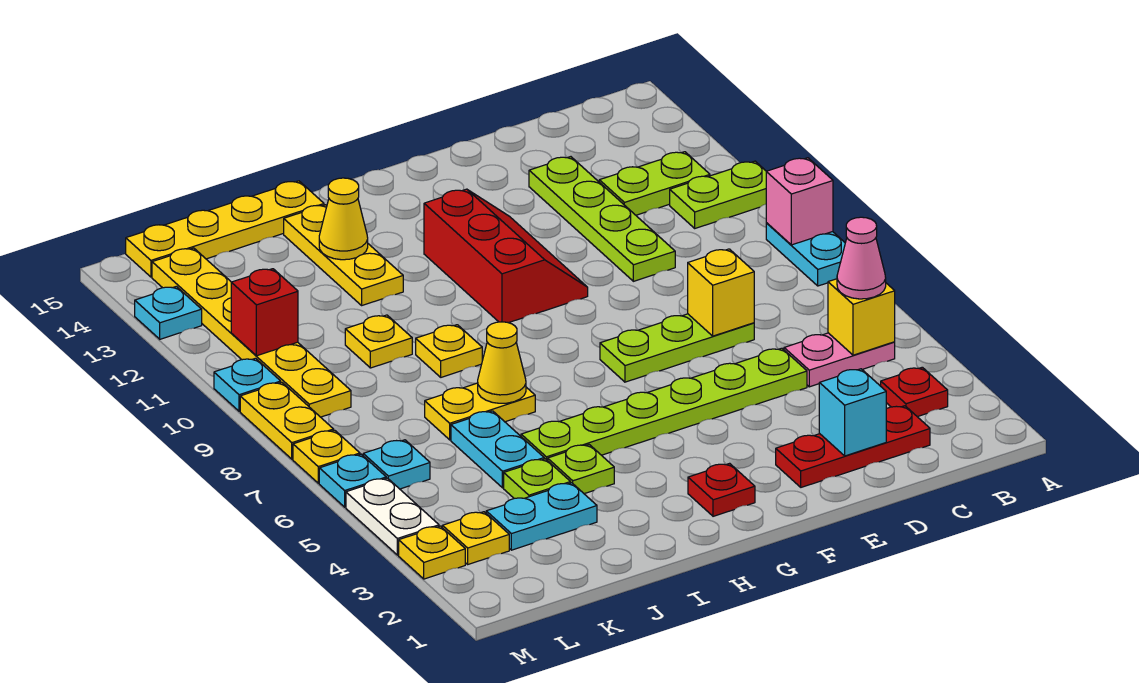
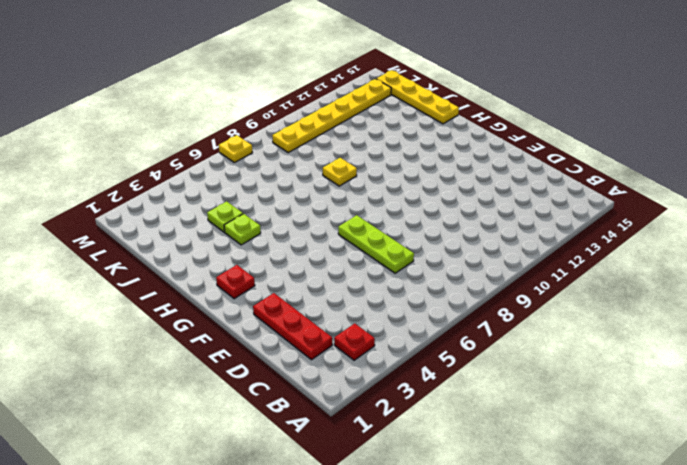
none -> cyan plate A8:A9 level 1
none -> lime plate A11:B11 level 1
none -> pink plate B5:C5 level 1
none -> lime plate B12:C12 level 1

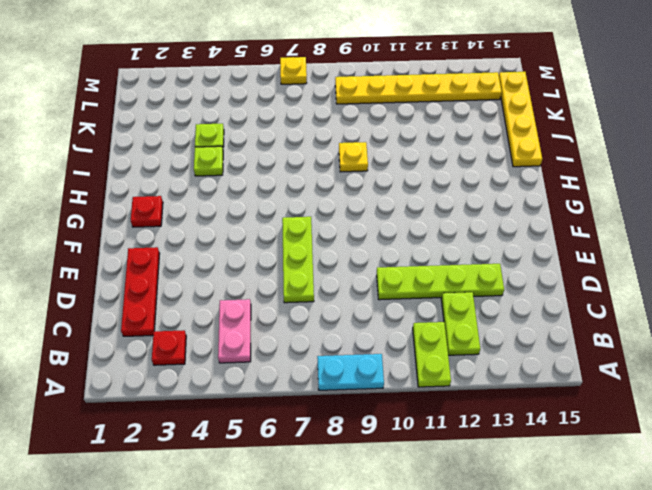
none -> lime plate D5:I5 level 1
none -> red slope F10:G12 level 1 top G
none -> yellow plate I7:J7 level 1
none -> yellow plate I12:I14 level 1

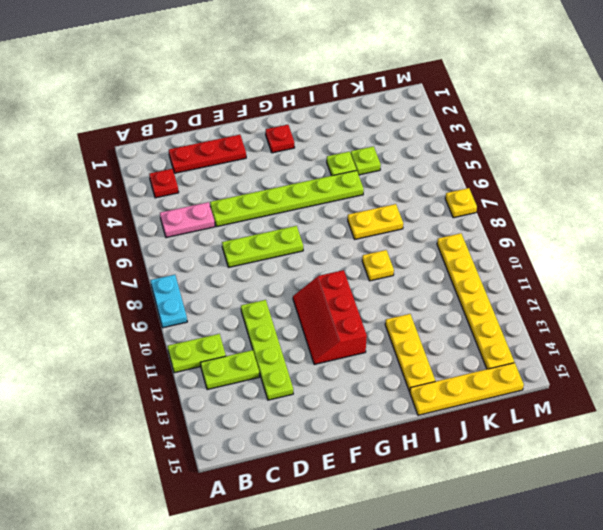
none -> cyan plate J3:K3 level 1
none -> cyan plate J5:J6 level 1
none -> yellow plate J10 level 1
none -> yellow plate L3 level 1

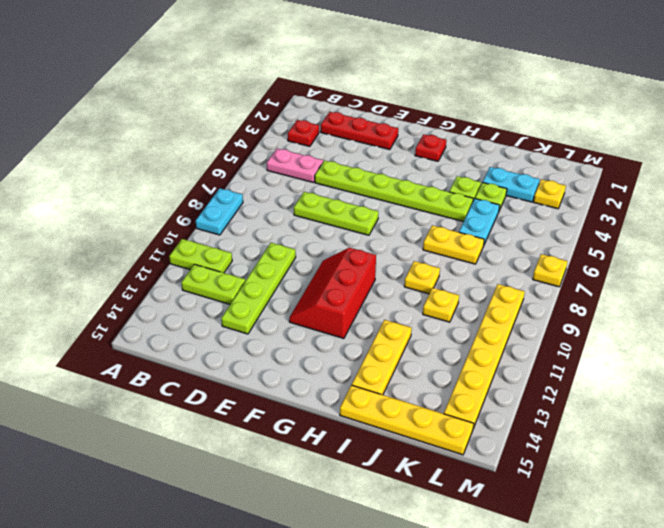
none -> cyan plate L6 level 1
none -> yellow plate M3 level 1
none -> white plate M4:M5 level 1
none -> cyan plate M6 level 1

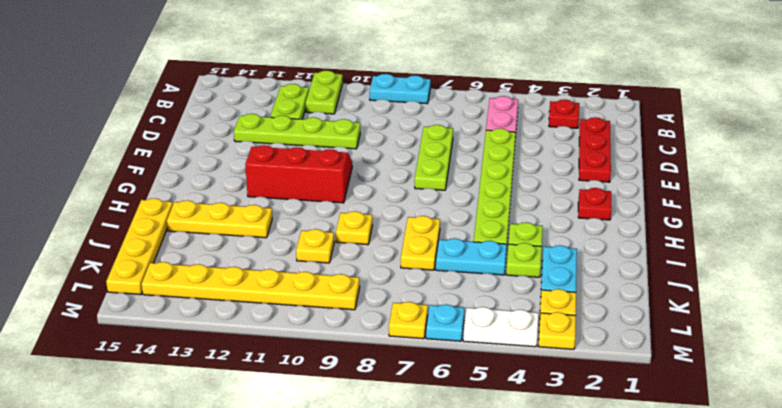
none -> cyan plate L6 level 1
none -> yellow plate M8:M9 level 1
none -> cyan plate M10 level 1
none -> cyan plate M13 level 1

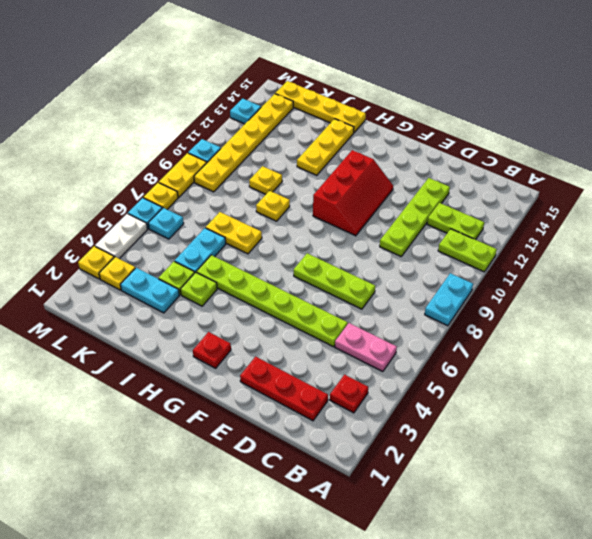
none -> pink brick A9 level 2
none -> yellow brick B5 level 2
none -> cyan brick D2 level 2
none -> yellow brick D7 level 2

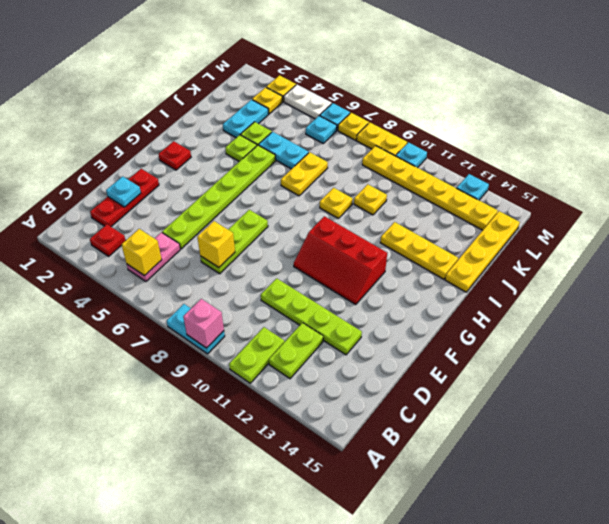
cyan plate D2 level 2 -> cyan brick D2 level 2
none -> yellow cone I7 level 2
none -> yellow cone I13 level 2
none -> red brick L11 level 2
none -> pink cone B5 level 3

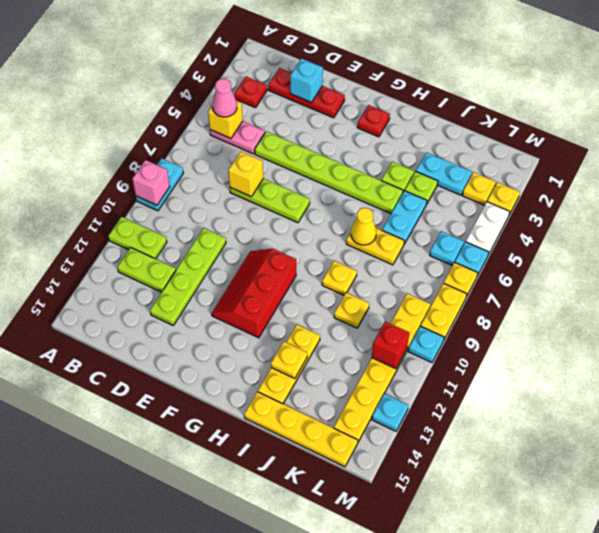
yellow plate I13 level 2 -> yellow cone I13 level 2

